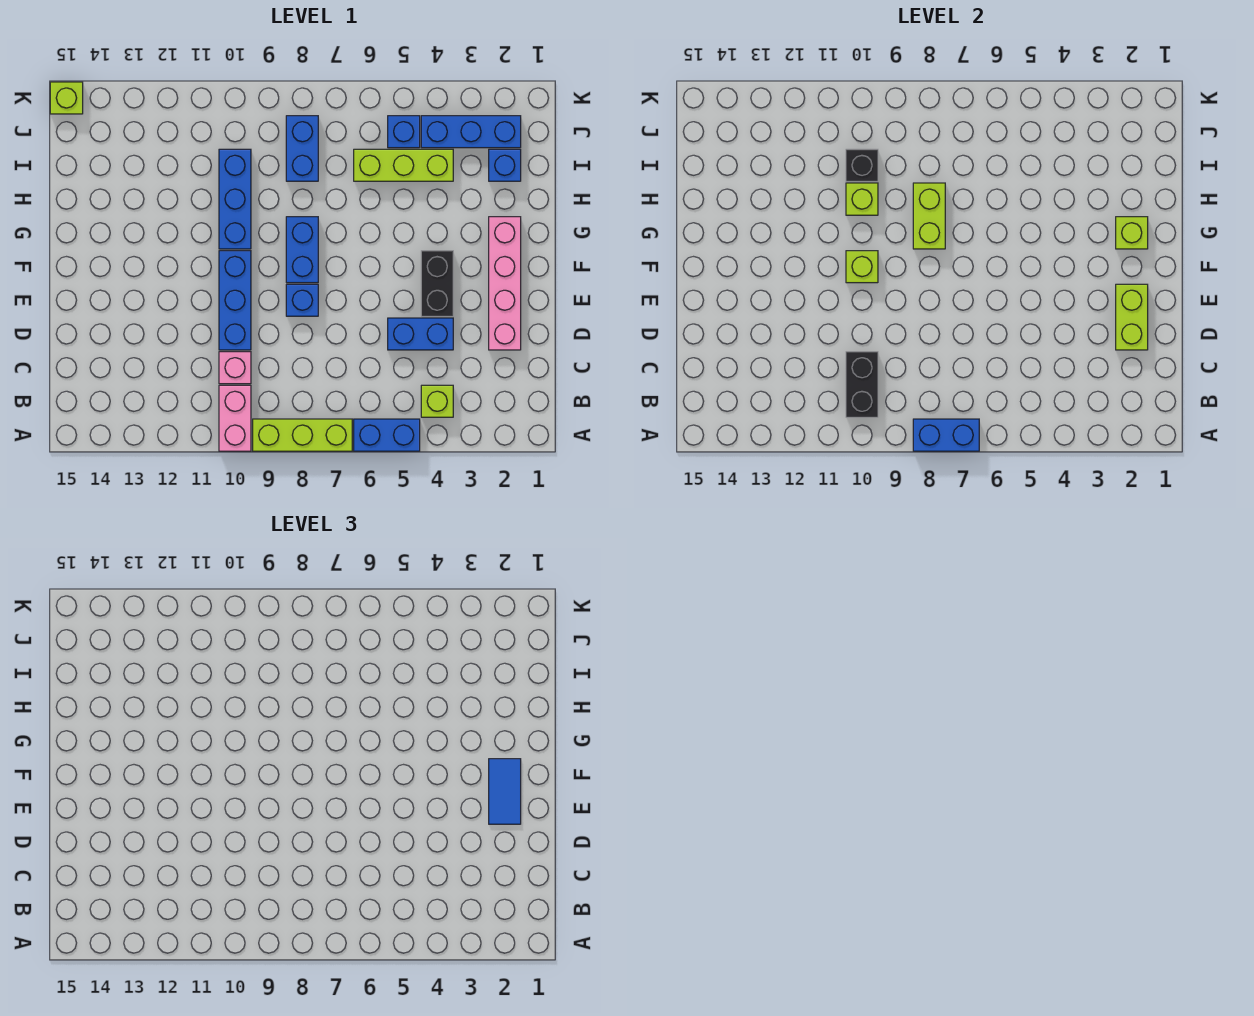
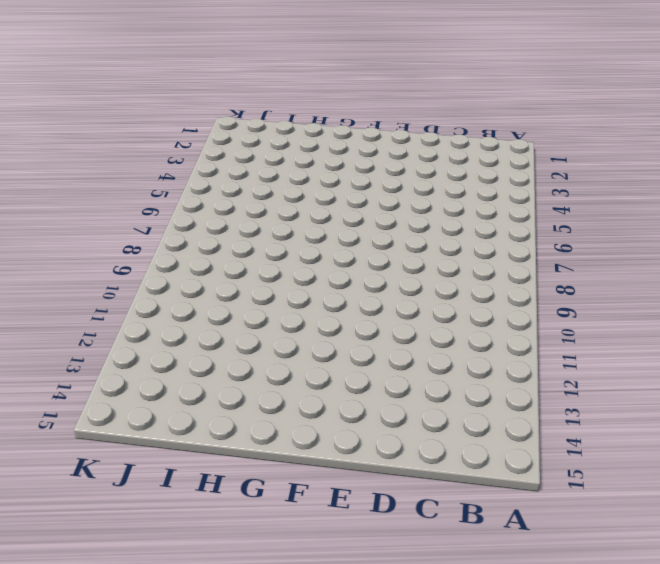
none -> blue brick A5:A6 level 1
none -> lime brick A7:A9 level 1
none -> pink brick A10:B10 level 1

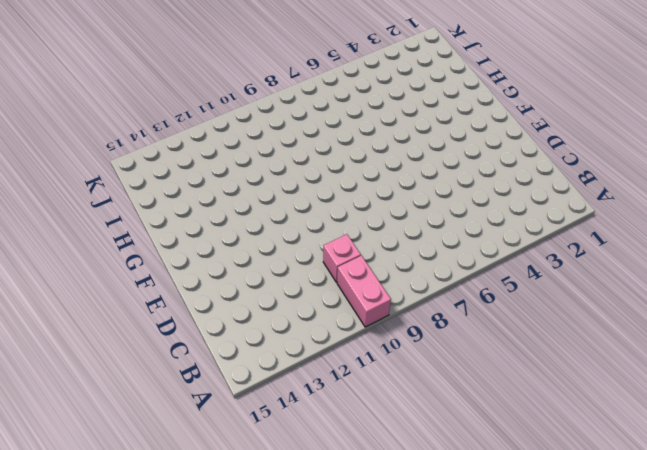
none -> blue brick A5:A6 level 1
none -> lime brick A7:A9 level 1
none -> lime brick B4 level 1

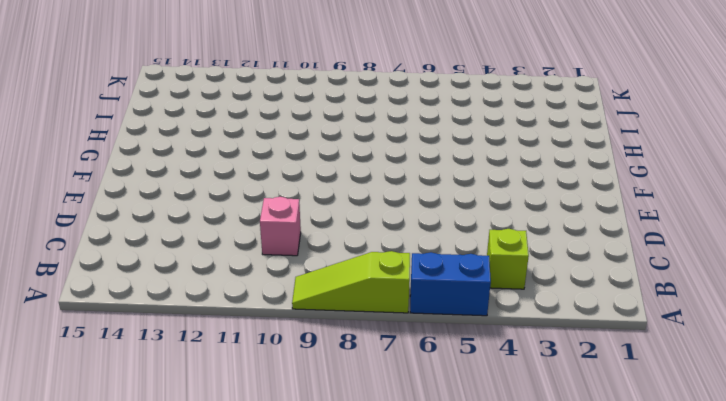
lime slope A7:A9 level 1 top 7 -> lime brick A7:A9 level 1
none -> pink brick A10:B10 level 1
none -> pink brick D2:G2 level 1
none -> blue brick D4:D5 level 1

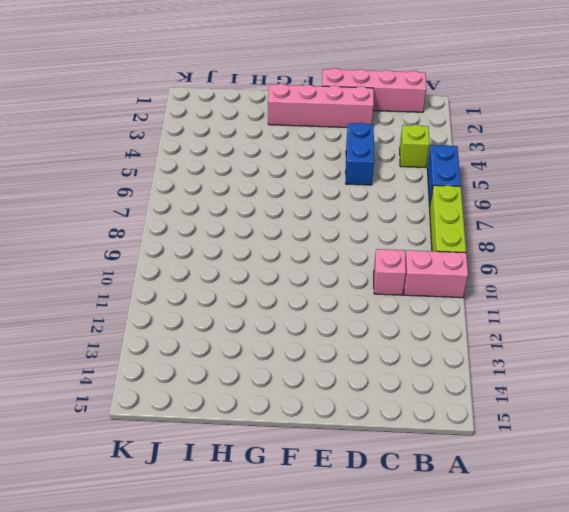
pink brick B1:E1 level 1 -> none
none -> blue brick D10:F10 level 1
none -> black brick E4:F4 level 1
none -> blue brick E8 level 1

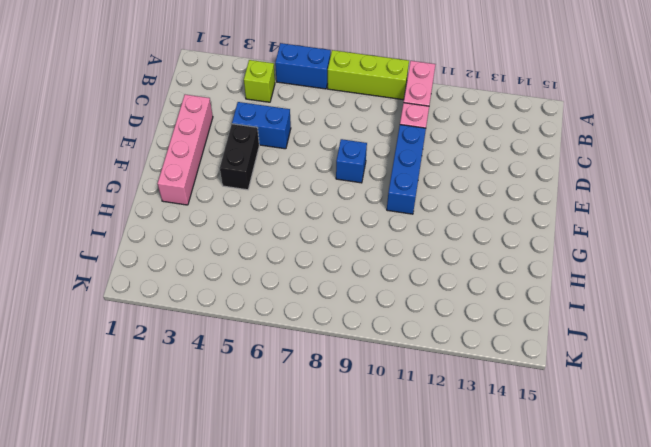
none -> blue brick F8:G8 level 1
none -> blue brick G10:I10 level 1
none -> blue brick I2 level 1

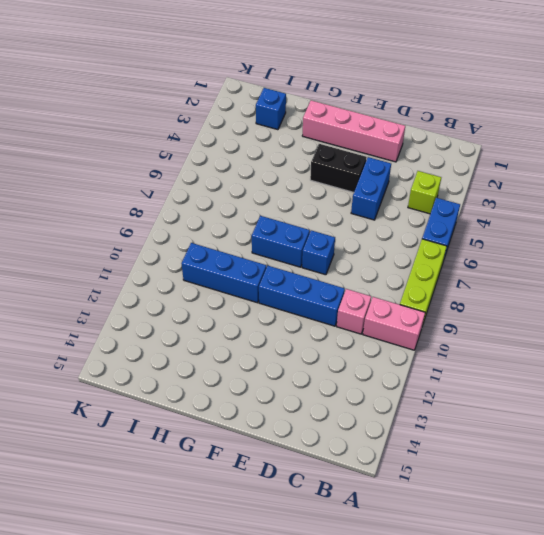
none -> lime brick I4:I6 level 1
none -> blue brick I8:J8 level 1
none -> blue brick J2:J4 level 1

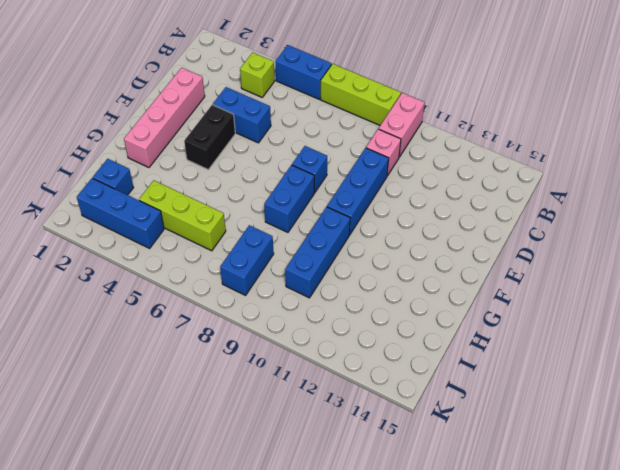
none -> blue brick J5 level 1
none -> lime brick K15 level 1
none -> blue brick A7:A8 level 2

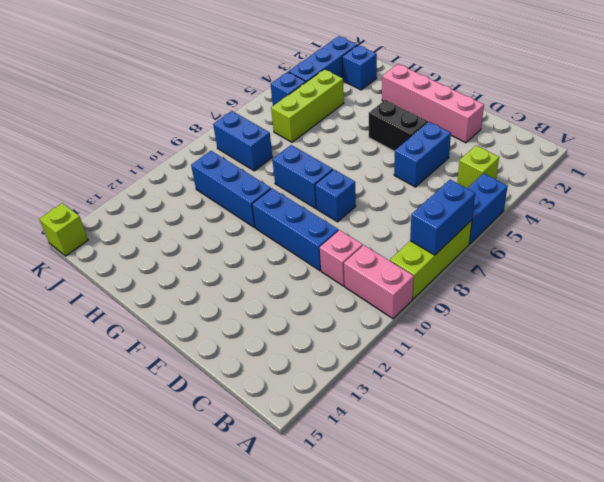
none -> black brick B10:C10 level 2
none -> lime brick D2:E2 level 2
none -> lime brick F10 level 2

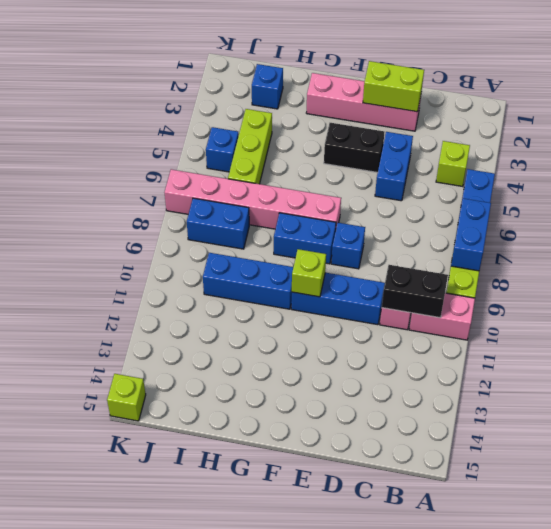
pink brick F7:K7 level 1 -> none
none -> blue brick J2:J4 level 1
none -> lime brick G2 level 2
none -> lime brick G8:H8 level 2

